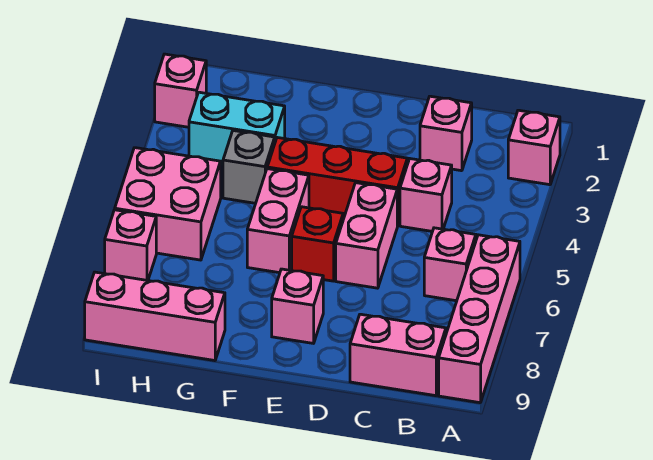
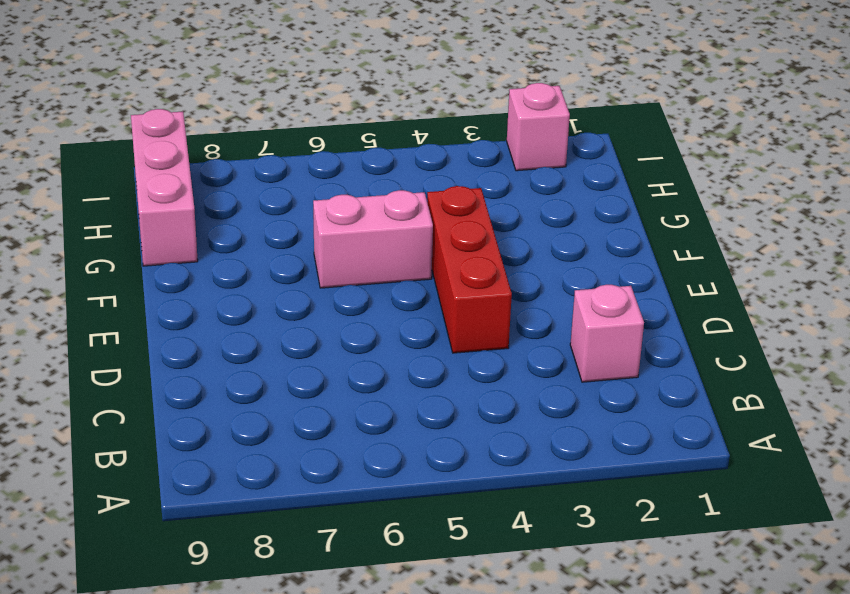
none -> pink brick A2 level 1
none -> pink brick A6:A9 level 1
none -> pink brick B6 level 1

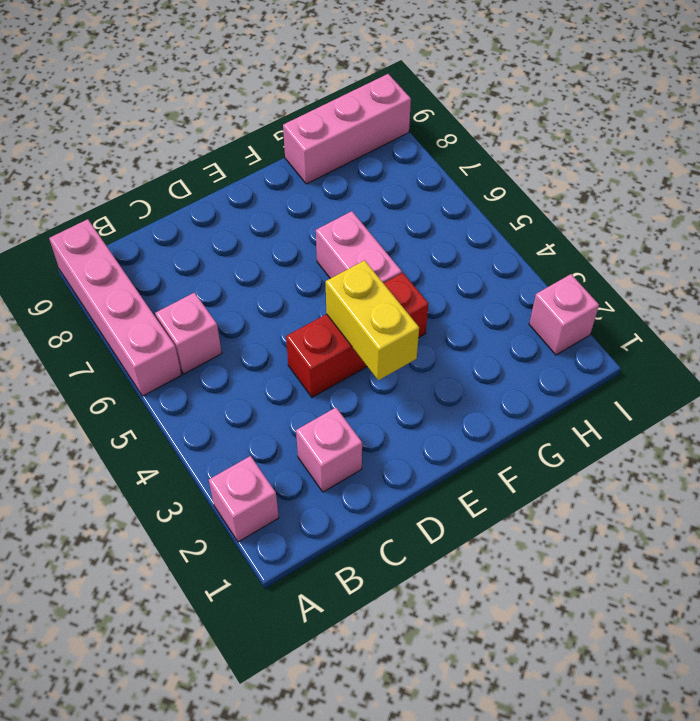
yellow brick E3:E4 level 2 -> none
none -> pink brick B9:C9 level 1
none -> pink brick C4 level 1
none -> pink brick D5:D6 level 1

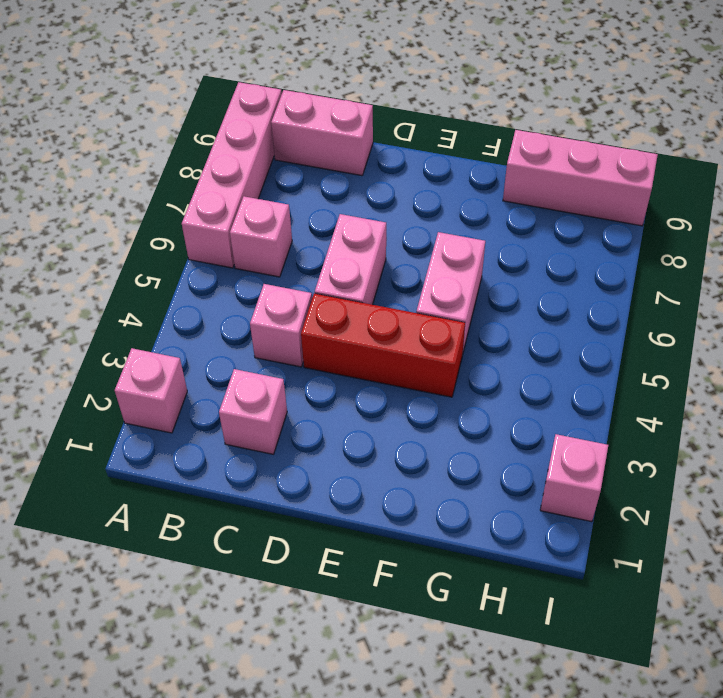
none -> red brick E6 level 1
none -> pink brick E8 level 1
none -> cyan brick G3:H3 level 1

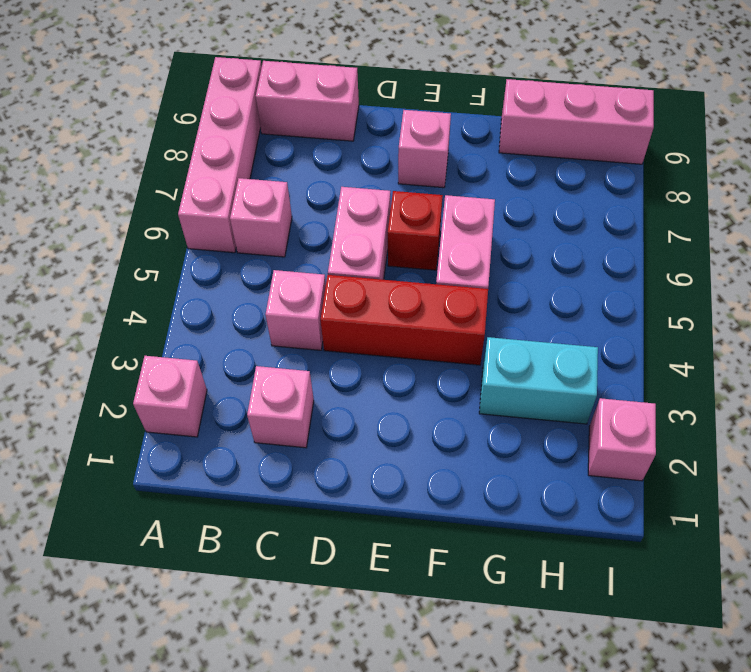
none -> grey brick G4 level 1
none -> pink brick H5:I6 level 1
none -> pink brick I7 level 1

